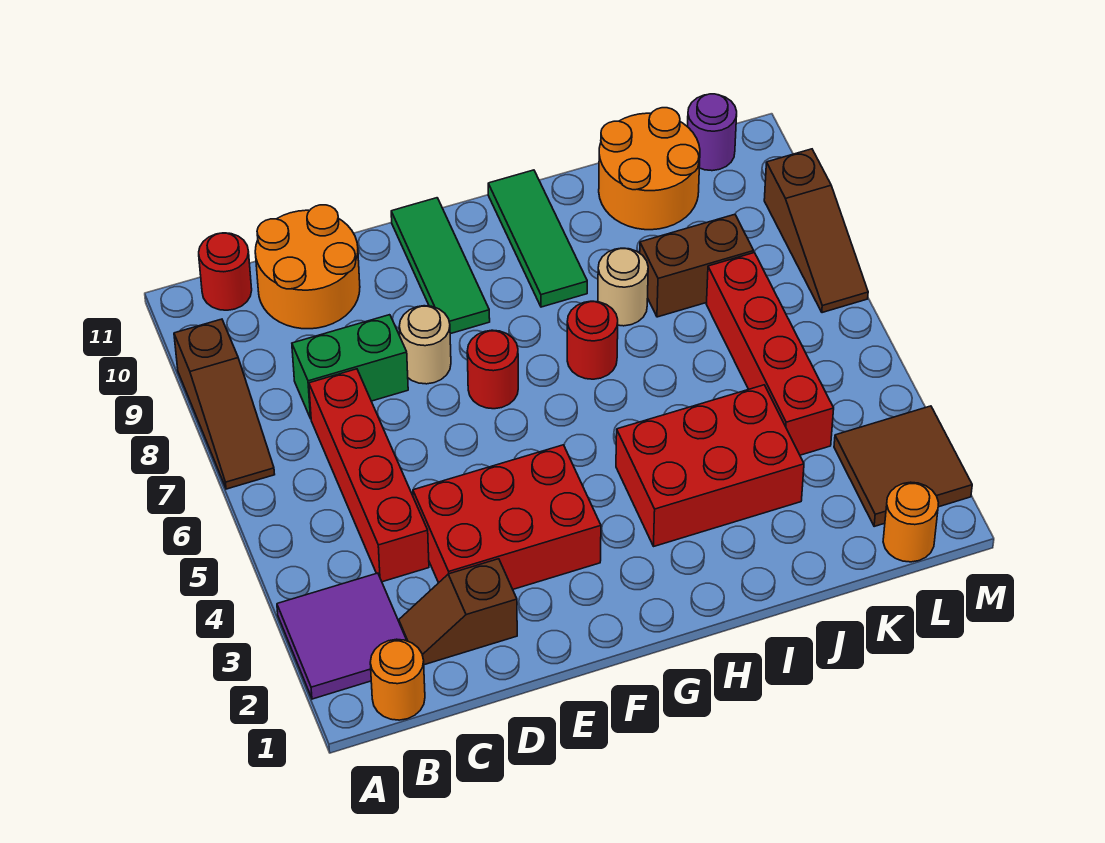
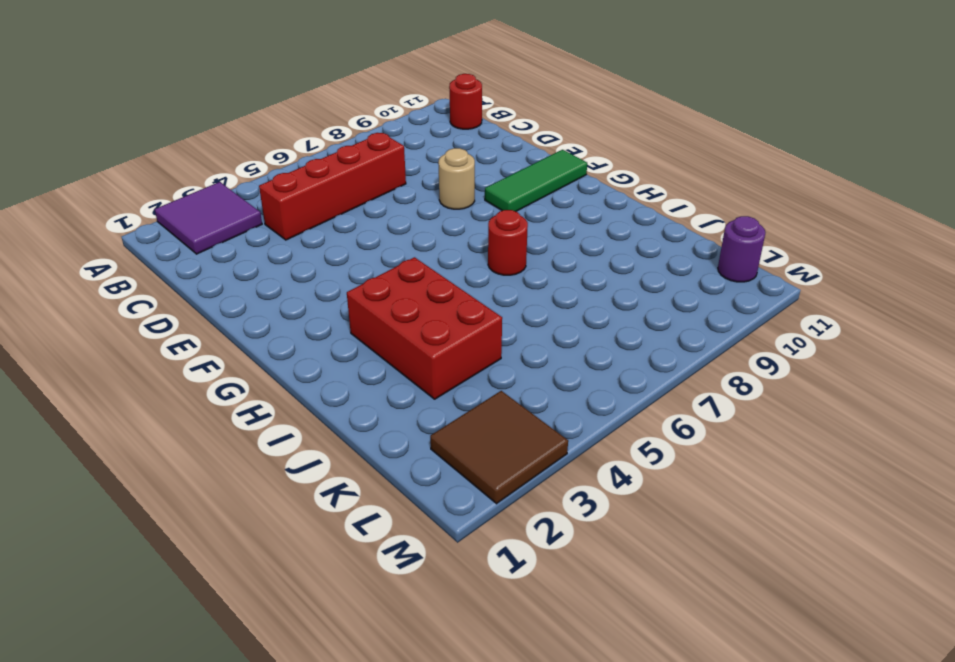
none -> brown slope A7:A9 level 1 top 9
none -> orange round brick B1 level 1
none -> brown slope C2:D2 level 1 top D

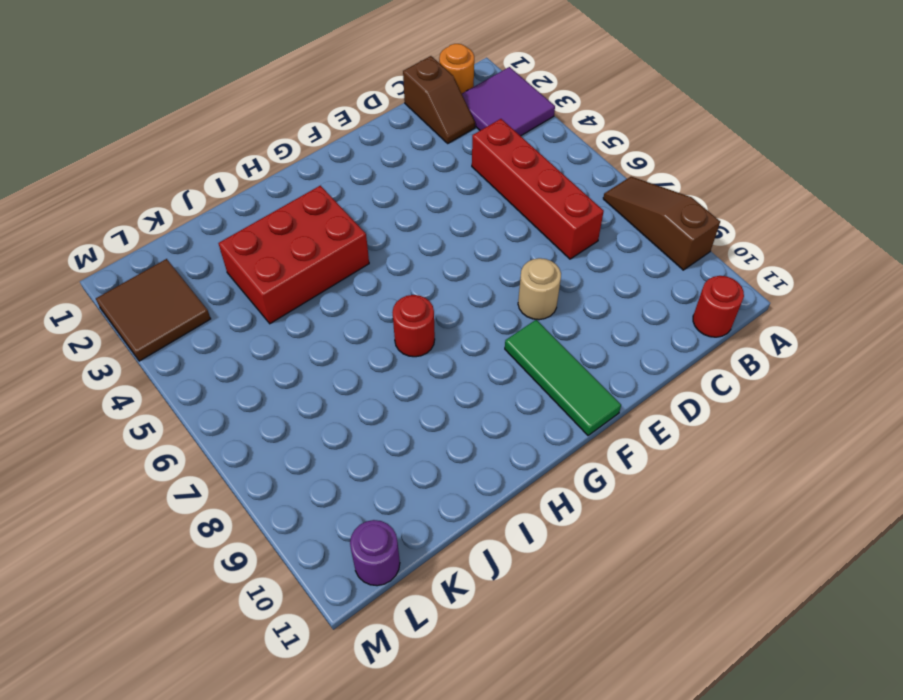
brown slope C1:C2 level 1 top 1 -> brown slope C2:D2 level 1 top D
none -> green brick C8:D8 level 1
none -> orange round brick C10:D11 level 1
none -> red brick D3:F4 level 1

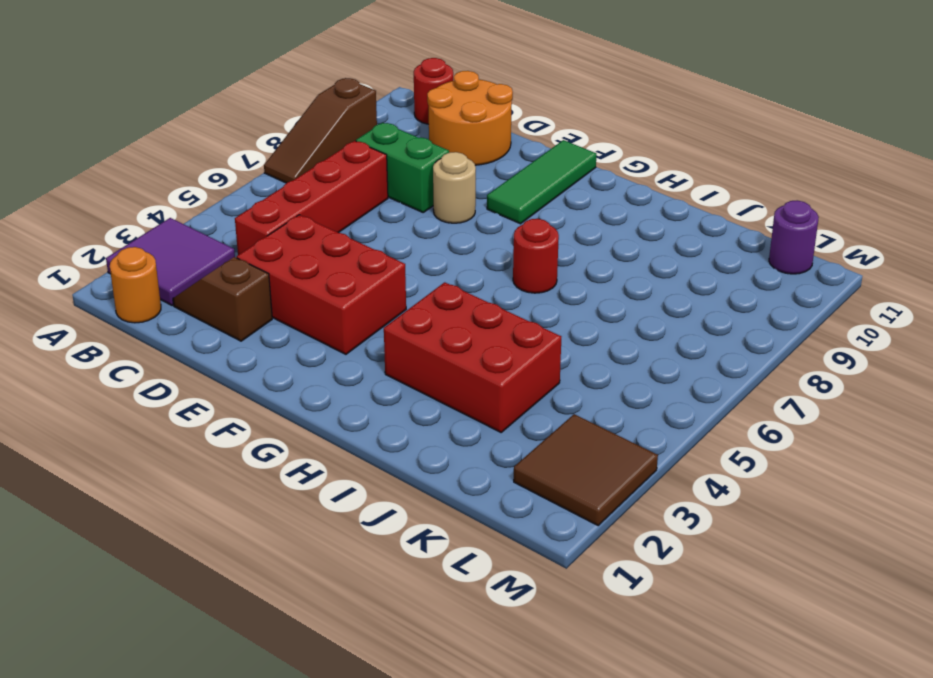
none -> red round brick F7 level 1
none -> green tile H9:H11 level 1
none -> tan round brick I8 level 1

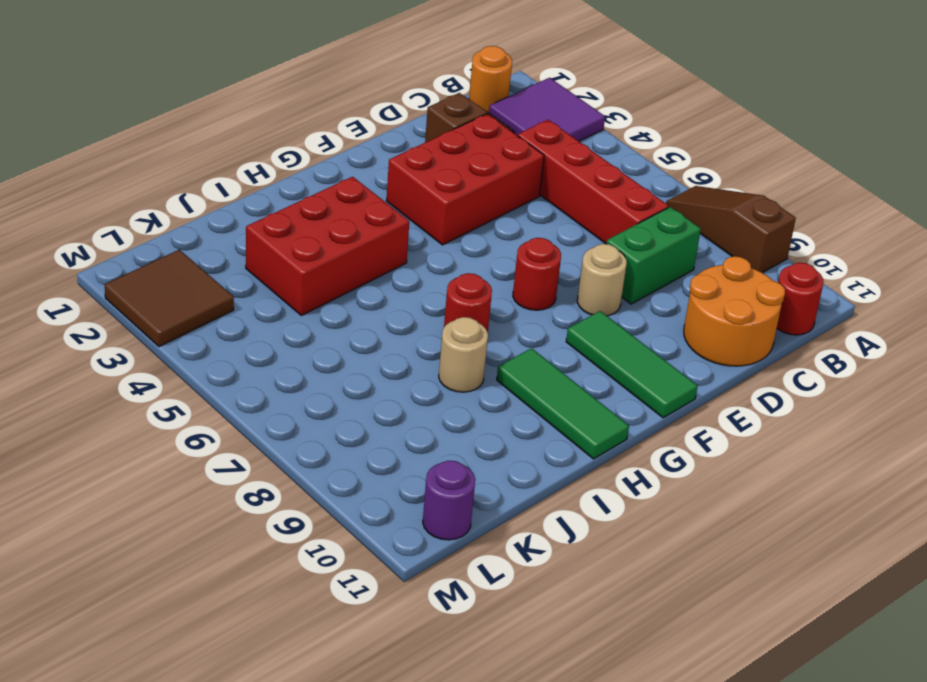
none -> brown brick J8:K8 level 1
none -> orange round brick J10:K11 level 1
none -> red brick K4:K7 level 1

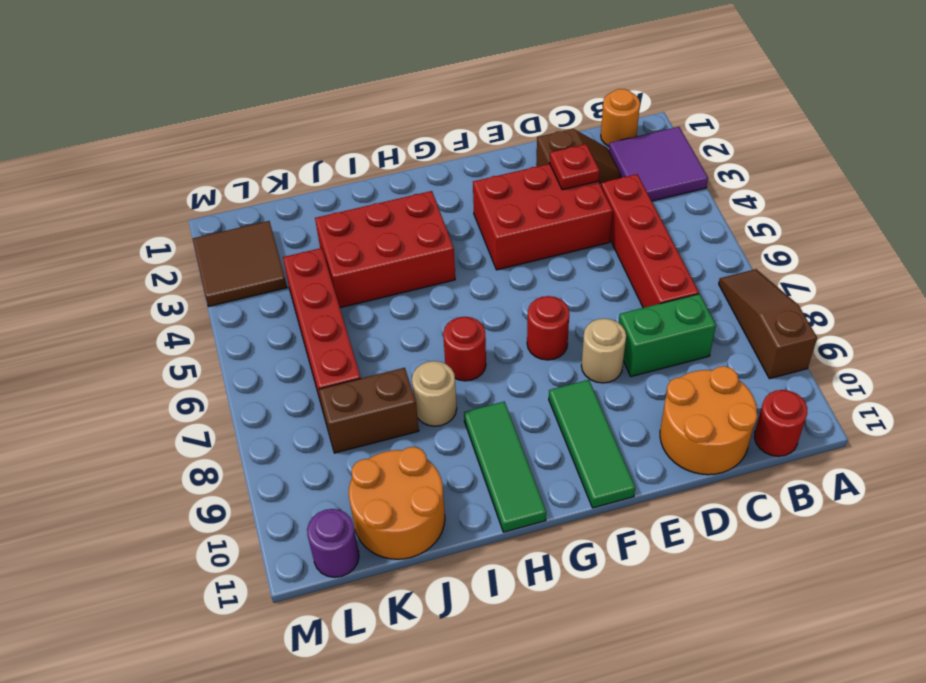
red plate D3 level 2 -> none
none -> orange round brick L1 level 1
none -> brown slope M7:M9 level 1 top 9

